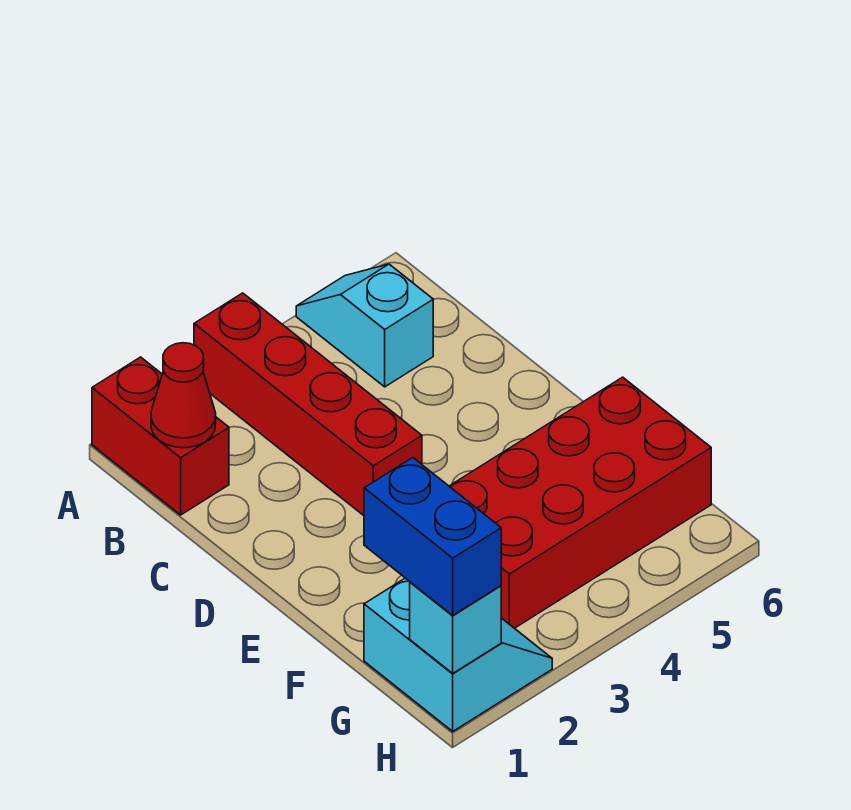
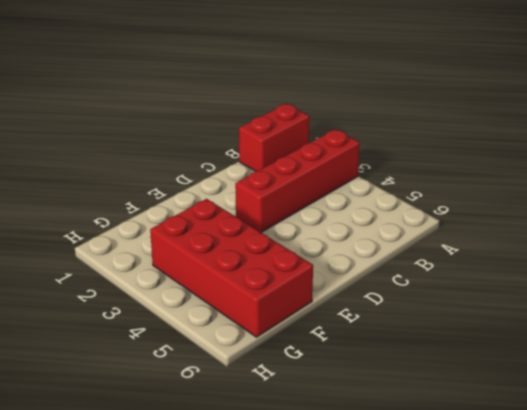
none -> cyan slope A5:B5 level 1 top B
none -> cyan slope G1:H2 level 1 top 1

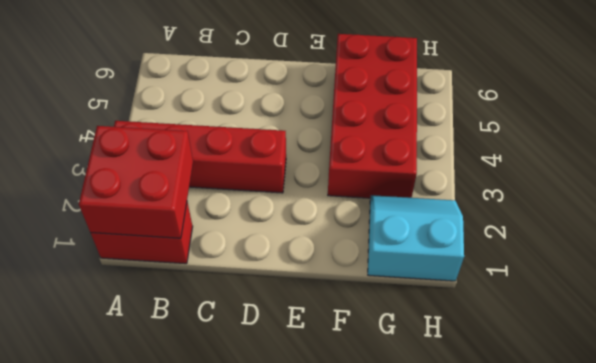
red brick A1:B2 level 2 -> red cone B1 level 2
none -> cyan slope A5:B5 level 1 top B
none -> cyan brick H1 level 2

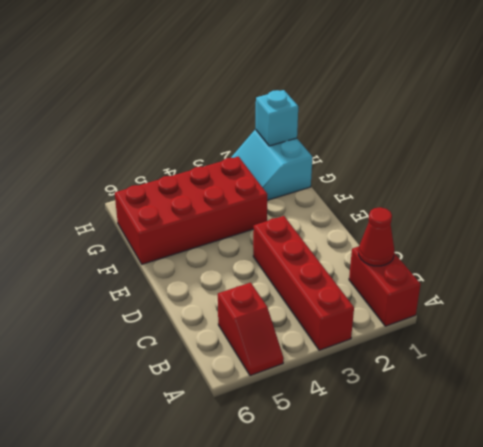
red slope A5:B5 level 1 top B -> cyan slope A5:B5 level 1 top B
none -> blue brick G1:H1 level 3

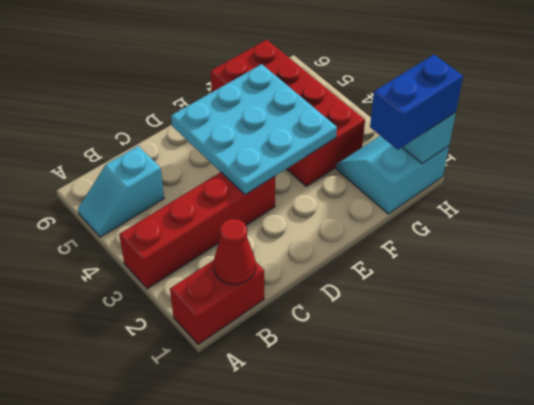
cyan plate D3:F5 level 2 -> none

